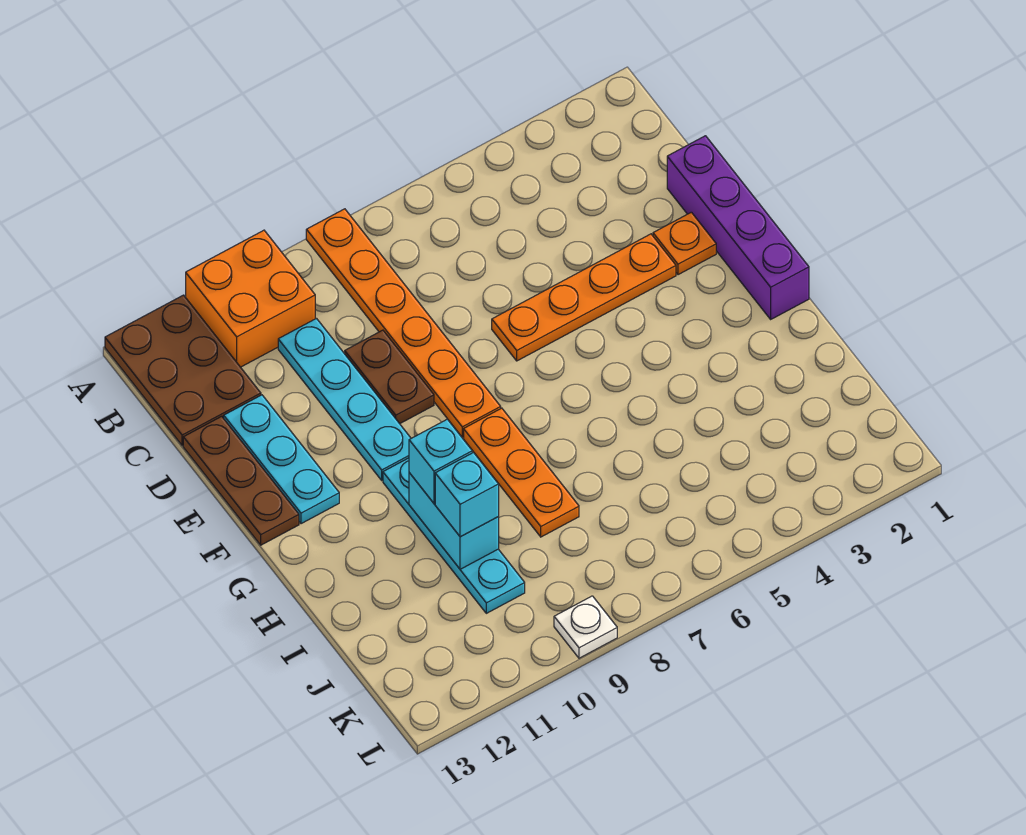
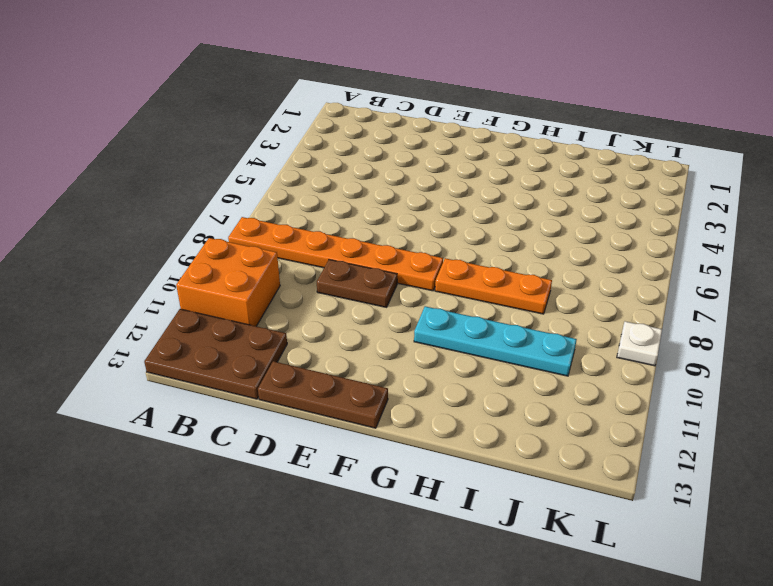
none -> cyan plate C10:F10 level 1
none -> purple brick D1:G1 level 1
none -> cyan plate D12:F12 level 1

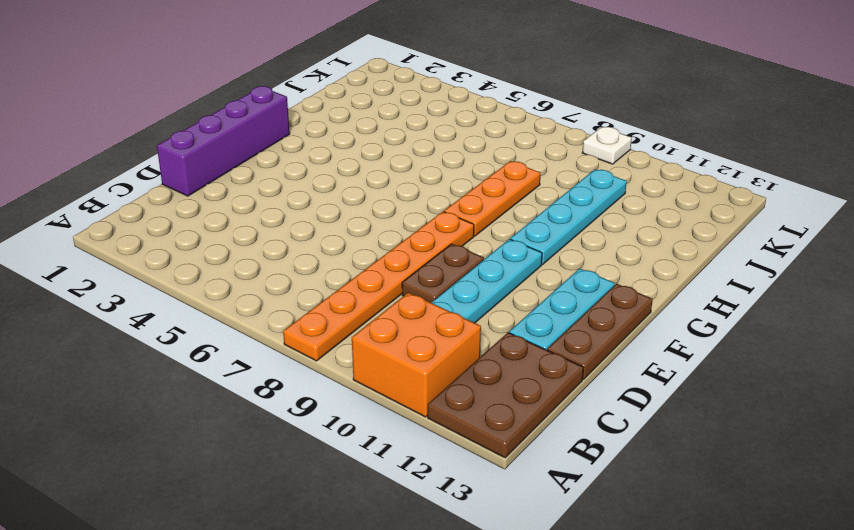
none -> orange plate E2 level 1
none -> orange plate E3:E6 level 1
none -> cyan brick H10:I10 level 2

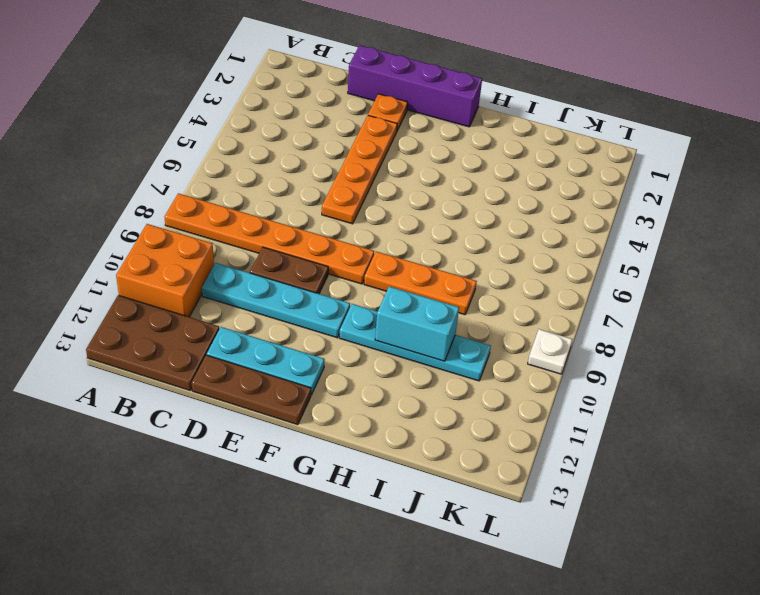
none -> cyan brick H10 level 3
none -> cyan brick I10 level 3

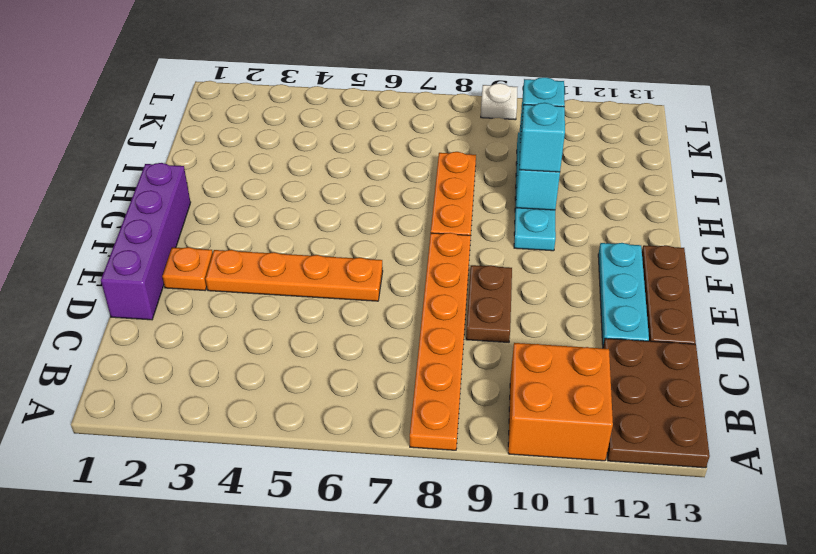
none -> cyan plate C10:F10 level 1

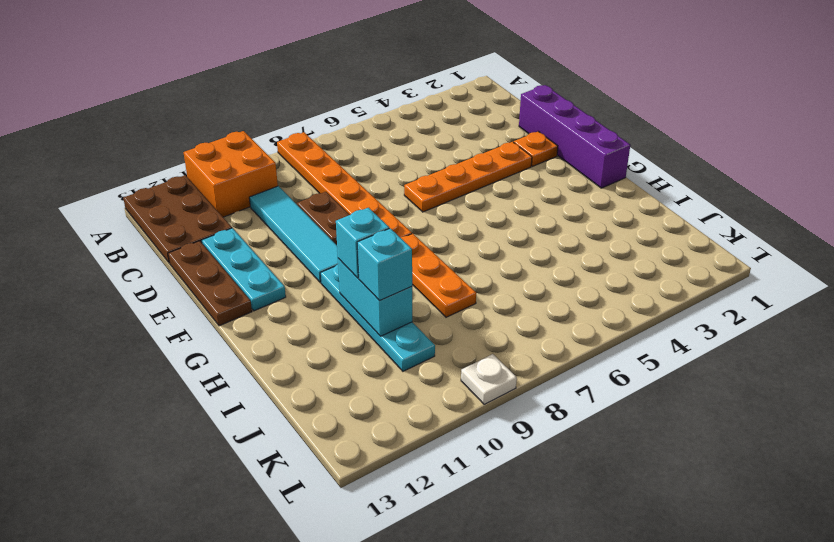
cyan tile C10:F10 level 1 -> cyan plate C10:F10 level 1

